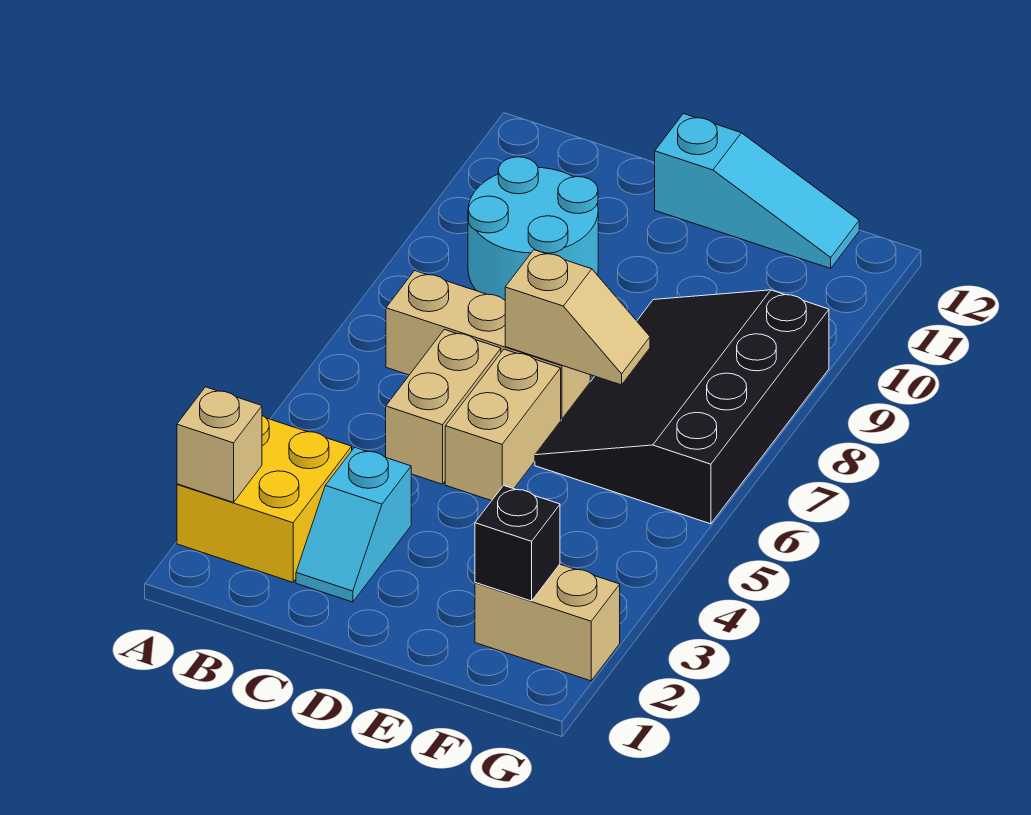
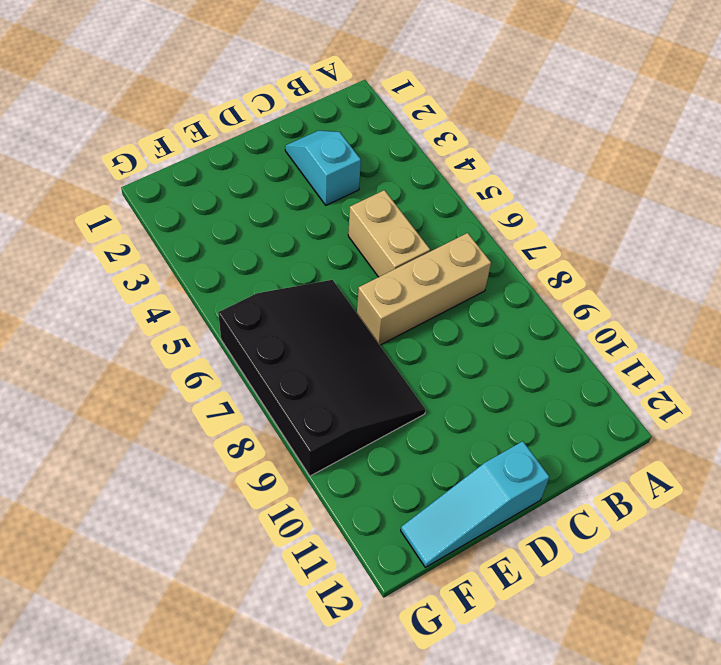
none -> yellow brick A2:B3 level 1
none -> cyan round brick B9:C10 level 1
none -> tan brick D5:D6 level 1

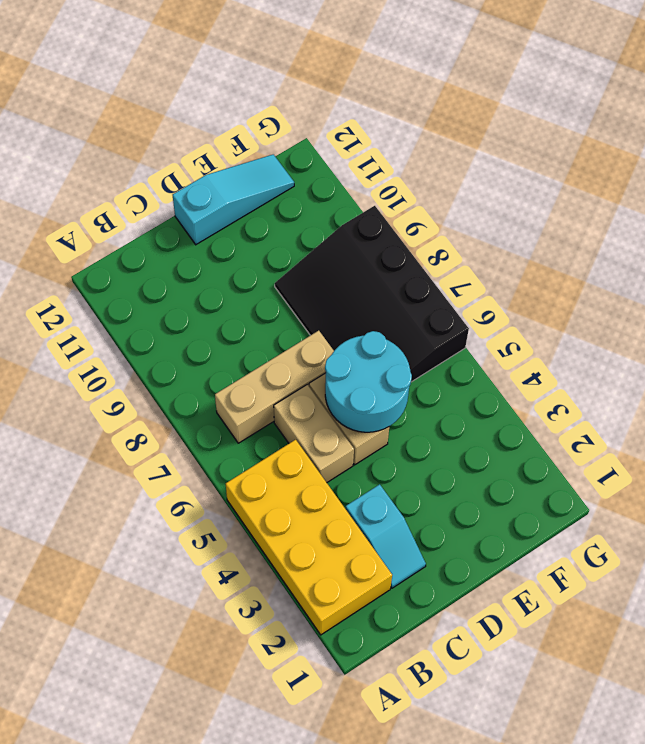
yellow brick A2:B5 level 1 -> yellow brick A2:B3 level 1
cyan round brick D5:E6 level 2 -> cyan round brick B9:C10 level 1
none -> tan brick F2:G2 level 1
none -> tan brick A2 level 2
none -> tan slope D7:E7 level 2 top D

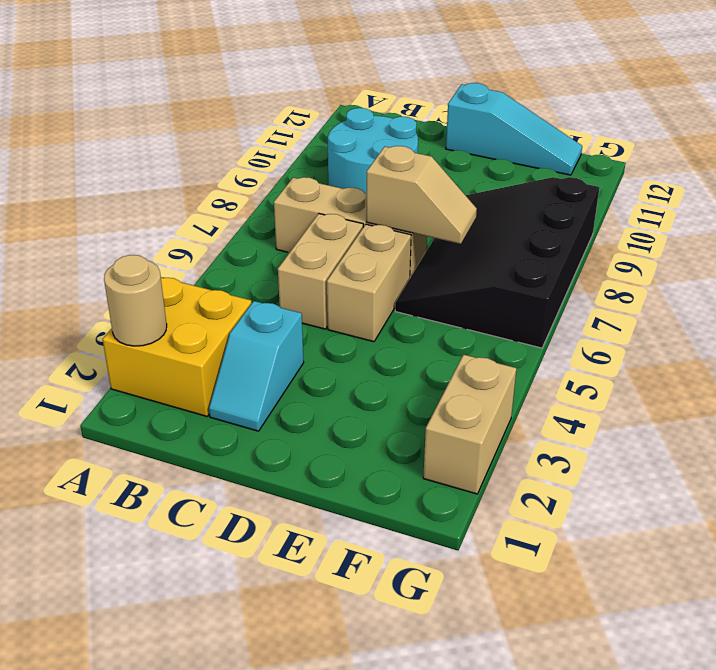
tan round brick A2 level 2 -> tan brick A2 level 2
tan brick G2:G3 level 1 -> tan brick F2:G2 level 1
none -> black brick F2 level 2

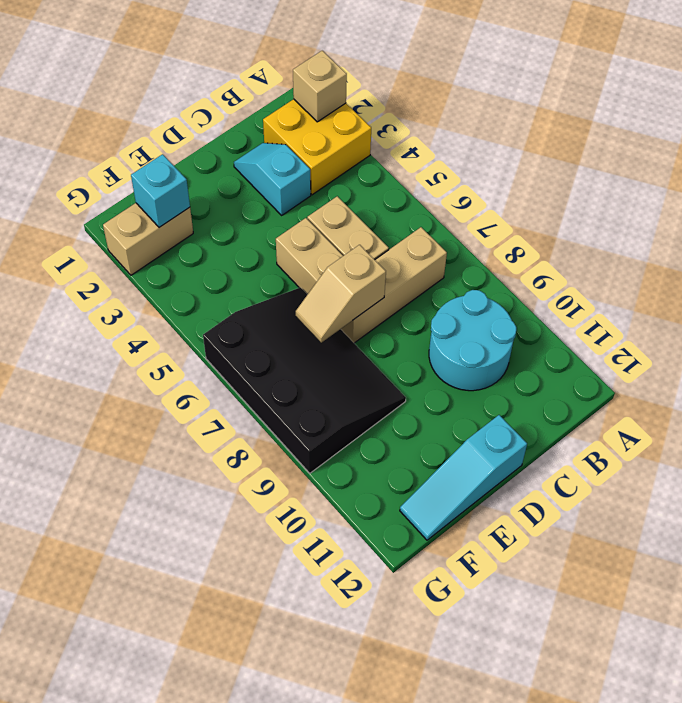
cyan brick F2 level 2 -> black brick F2 level 2

